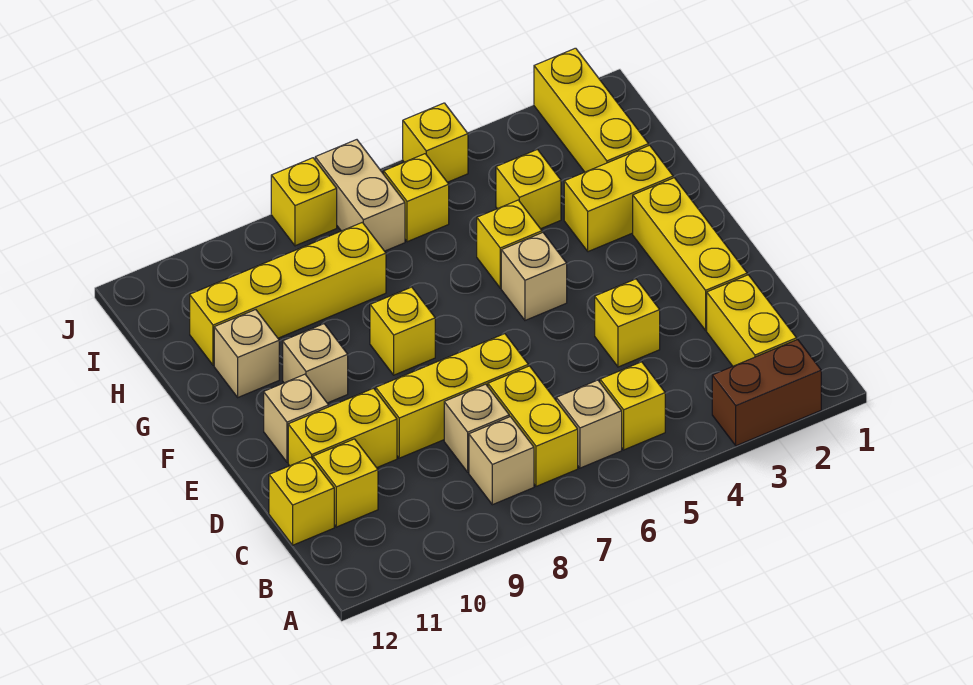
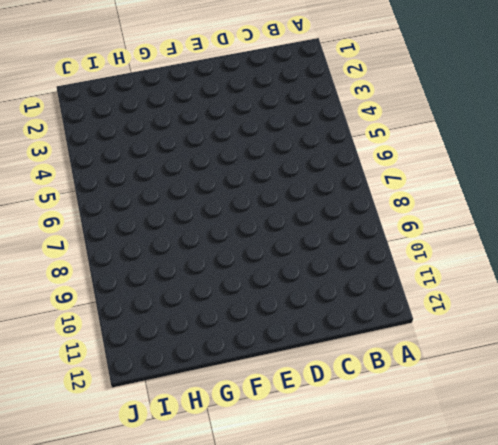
none -> brown brick A2:A3 level 1
none -> yellow brick B2:C2 level 1
none -> yellow brick B5 level 1

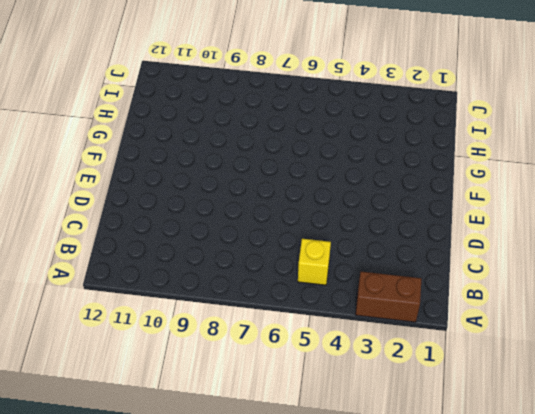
none -> yellow brick B2:C2 level 1
none -> tan brick B6 level 1
none -> yellow brick B7:C7 level 1

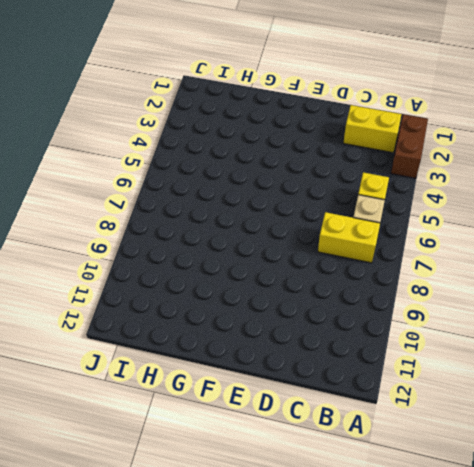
none -> tan brick B8 level 1
none -> tan brick C8 level 1
none -> yellow brick C11 level 1

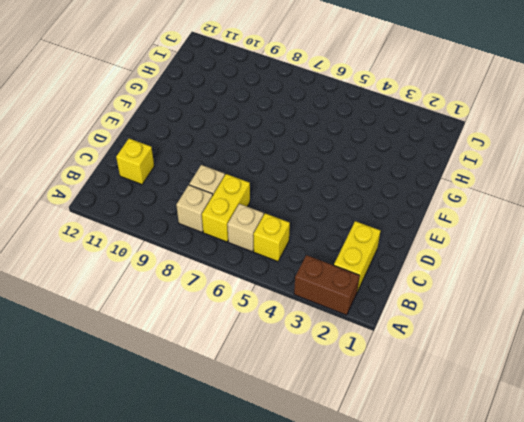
none -> yellow brick C12 level 1
none -> yellow brick D2:F2 level 1
none -> yellow brick D4 level 1

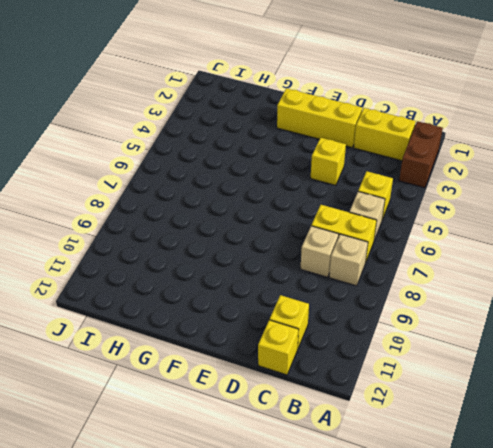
none -> yellow brick D7:D9 level 1
none -> yellow brick D10:D11 level 1
none -> tan brick E11 level 1

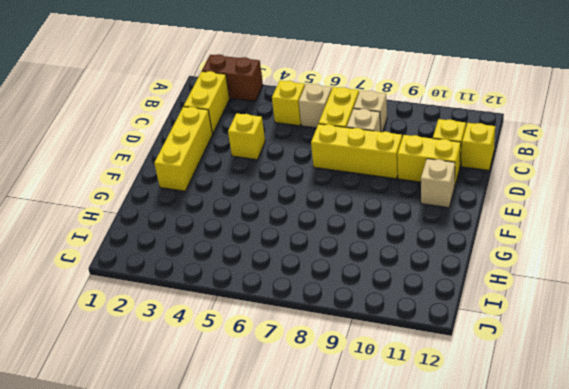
none -> tan brick F5 level 1
none -> yellow brick F8 level 1
none -> tan brick F10 level 1

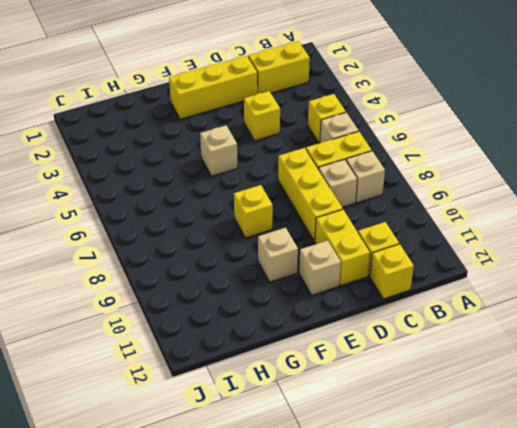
none -> brown brick A2:A3 level 1
none -> yellow brick G2:G3 level 1
none -> yellow brick G5 level 1

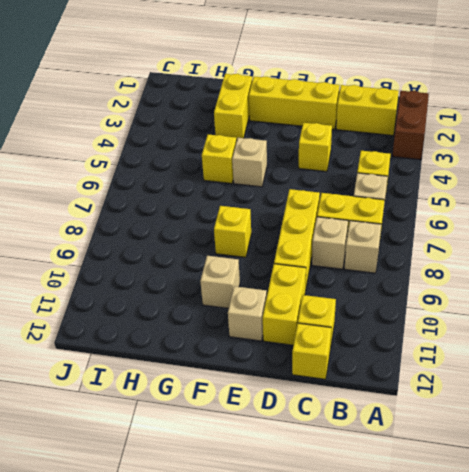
none -> tan brick G11 level 1
none -> yellow brick H2:J2 level 1
none -> yellow brick H4 level 1

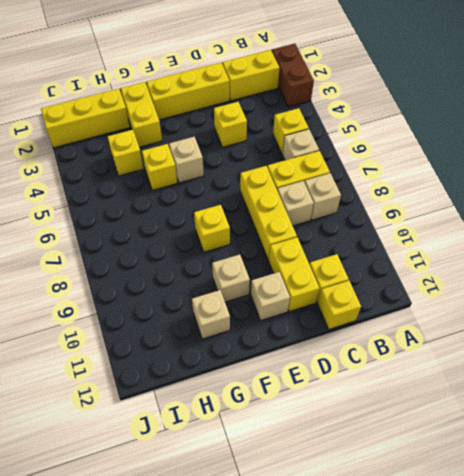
none -> yellow brick H8:H11 level 1
none -> yellow brick I6 level 1
none -> tan brick I7:J7 level 1

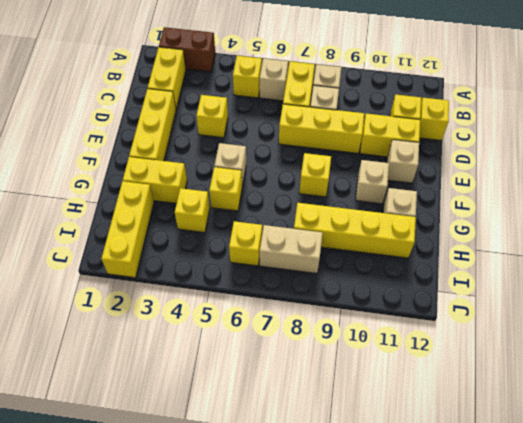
tan brick I7:I8 level 1 -> tan brick I7:J7 level 1
none -> yellow brick J5 level 1
none -> yellow brick J8 level 1

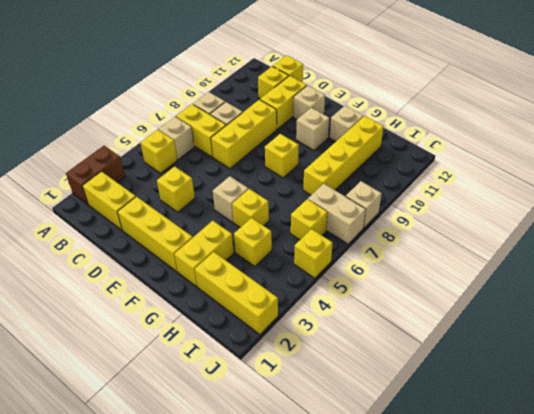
tan brick J8 level 1 -> yellow brick J8 level 1

